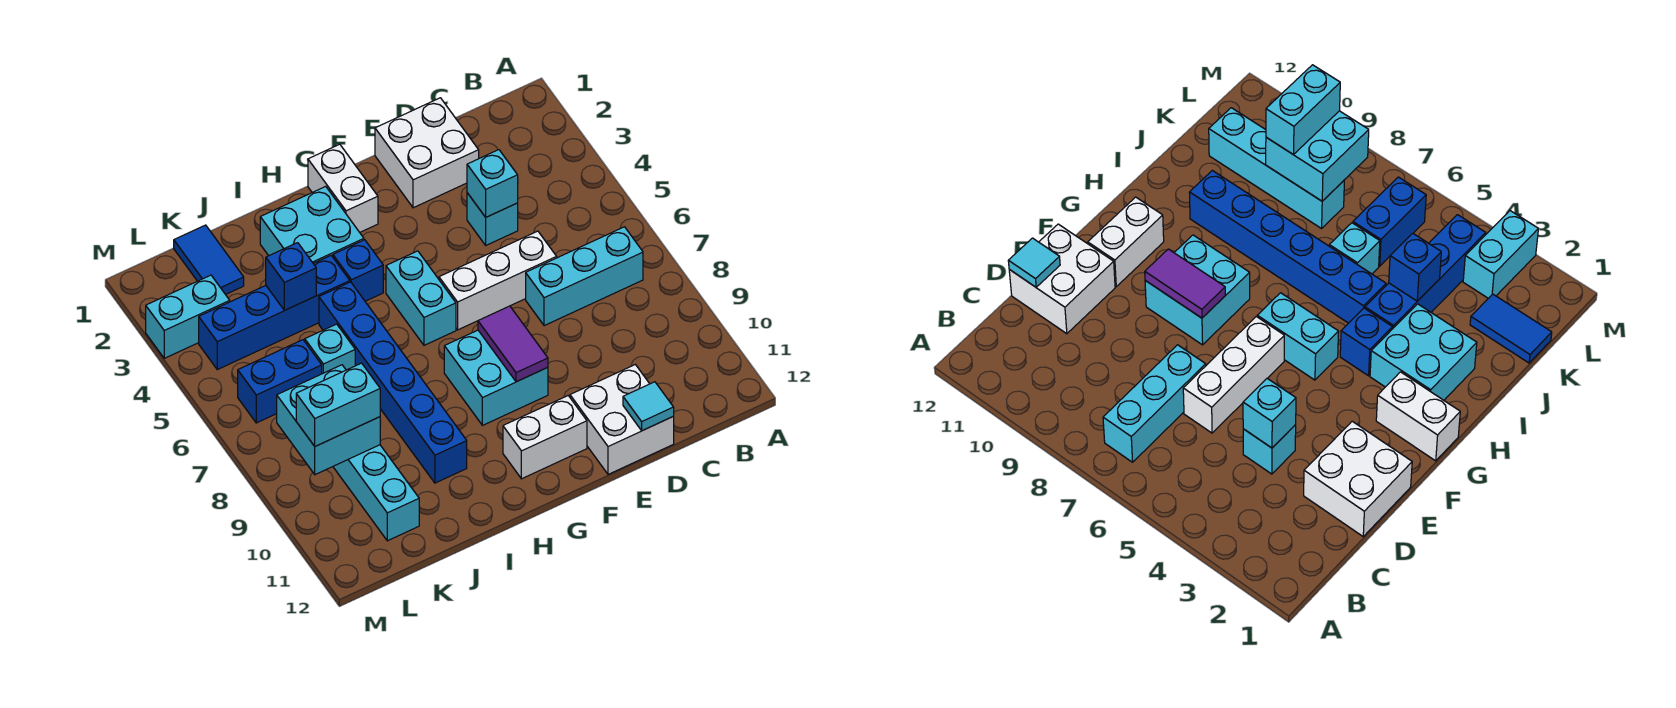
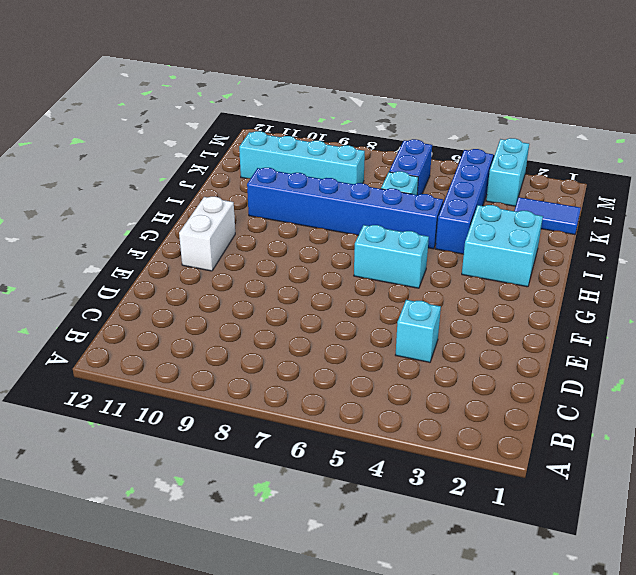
none -> cyan brick B7:D7 level 1
none -> white brick D1:E2 level 1
none -> white brick D6:F6 level 1

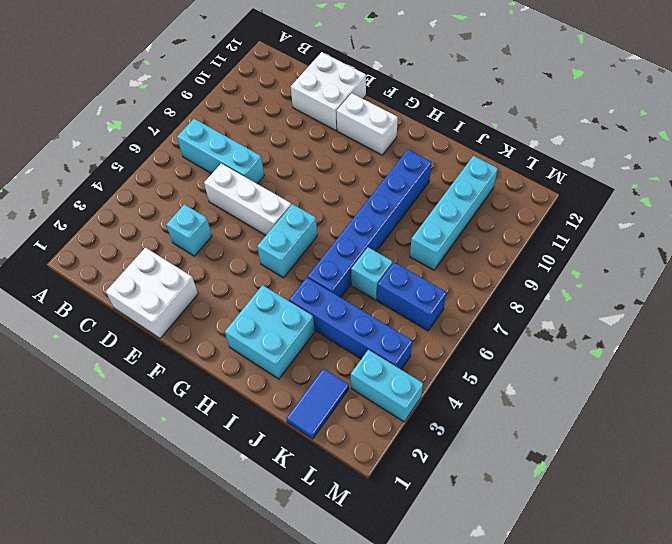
none -> cyan brick F8:G9 level 1
none -> white brick G1:G2 level 1
none -> blue brick H4 level 1

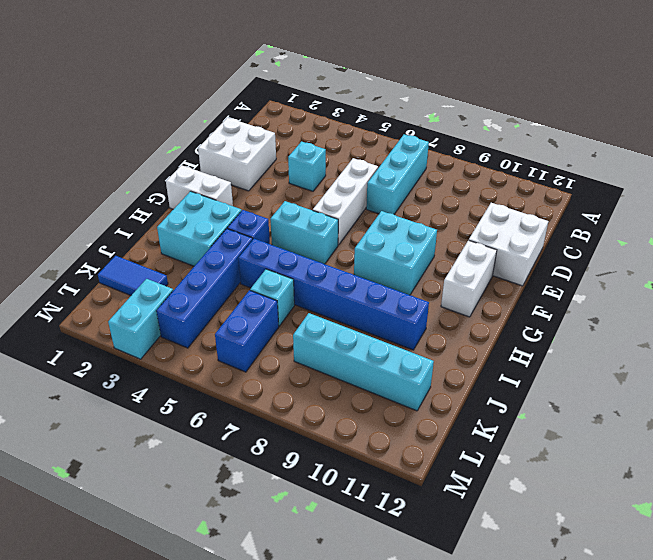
none -> cyan brick D4 level 2
none -> cyan tile D12 level 2
none -> purple tile F8:F9 level 2

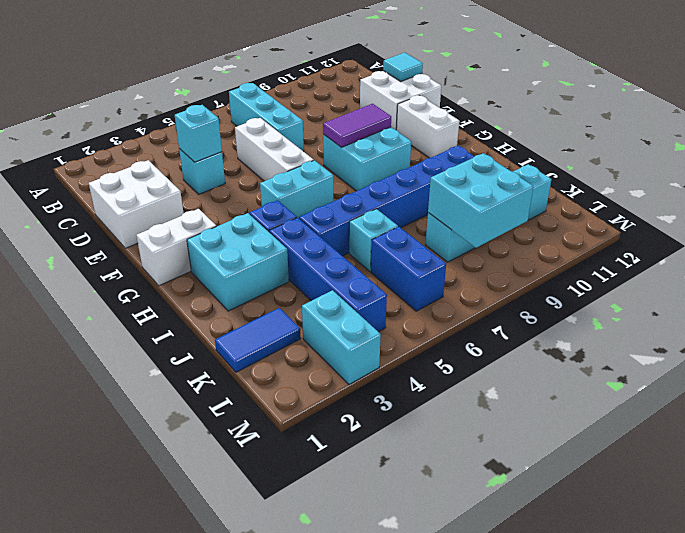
none -> blue brick J4 level 2
none -> cyan brick K9:L9 level 3

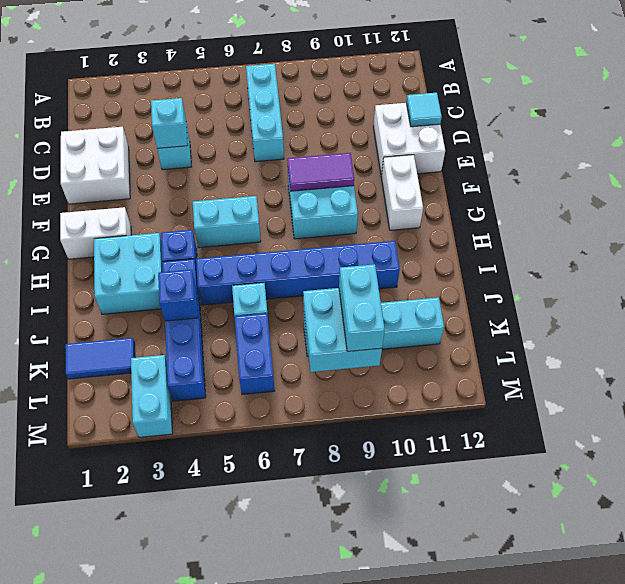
none -> white brick D6:F6 level 1

